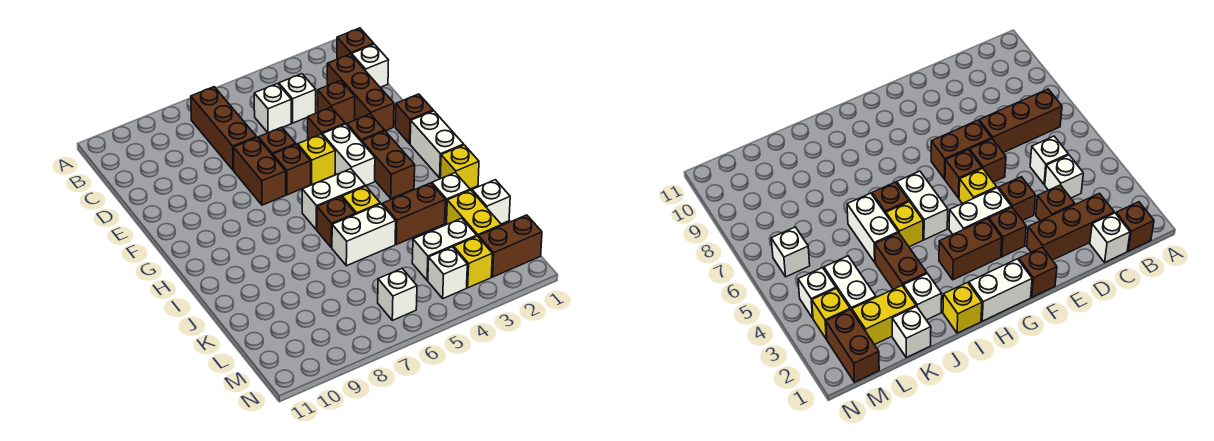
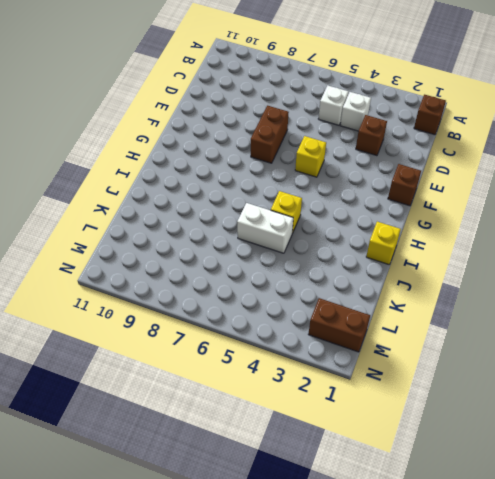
none -> brown brick B7:D7 level 1
none -> white brick C1 level 1
none -> brown brick C2:E2 level 1
none -> brown brick E4 level 1

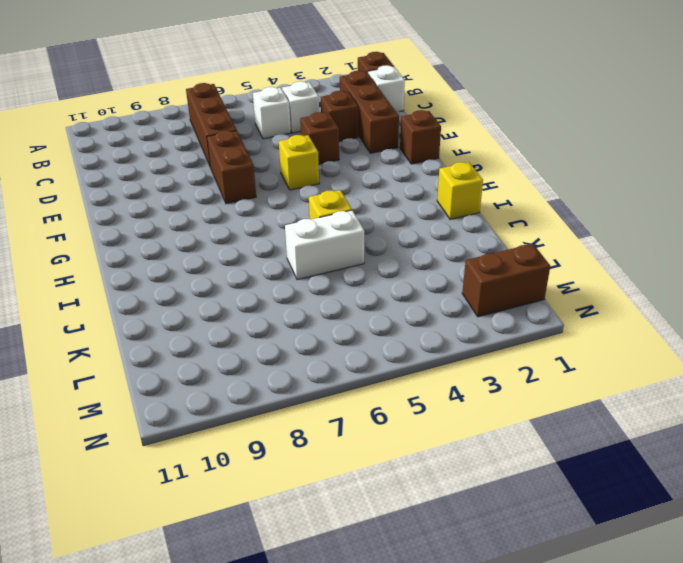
none -> brown brick E6 level 1
none -> brown brick F3 level 1
none -> white brick F4:G4 level 1
none -> brown brick F6 level 1

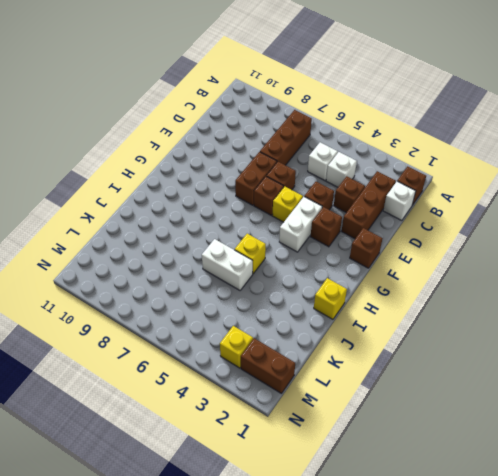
none -> white brick G1:H1 level 1
none -> brown brick G3:H3 level 1
none -> white brick H5:H6 level 1
none -> brown brick I6 level 1

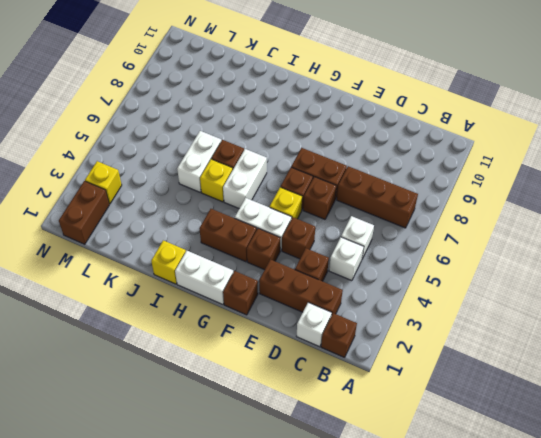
none -> white brick J2 level 1
none -> brown brick J3:J4 level 1
none -> white brick K1 level 1
none -> yellow brick K2:L2 level 1

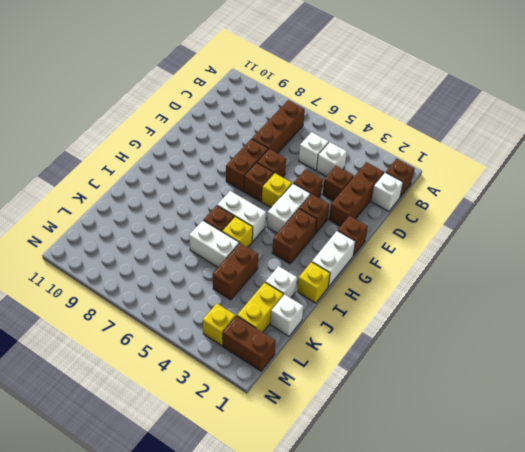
brown brick J4:K4 level 1 -> brown brick J3:J4 level 1
none -> white brick L3:L4 level 1
none -> white brick M4 level 1
none -> white brick M6 level 1

